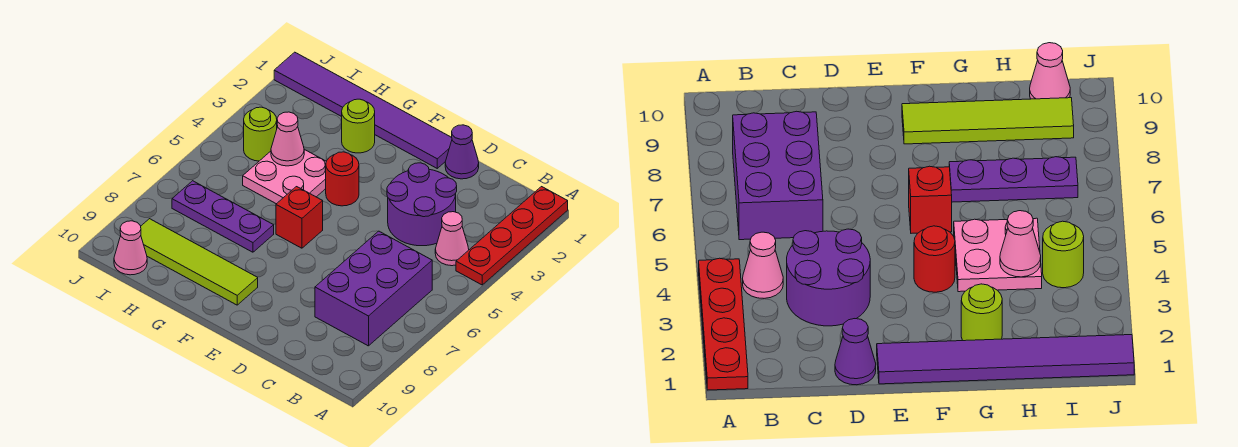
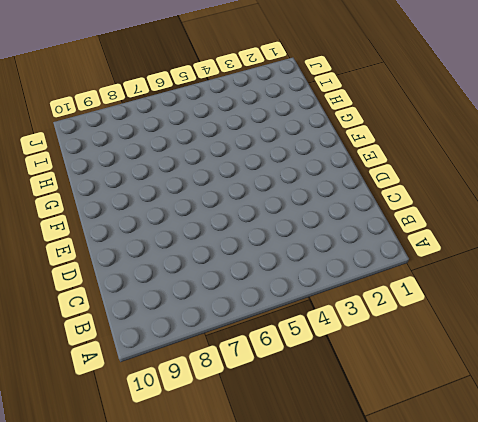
none -> red plate A1:A4 level 1
none -> pink cone B4 level 1
none -> purple brick B6:C8 level 1

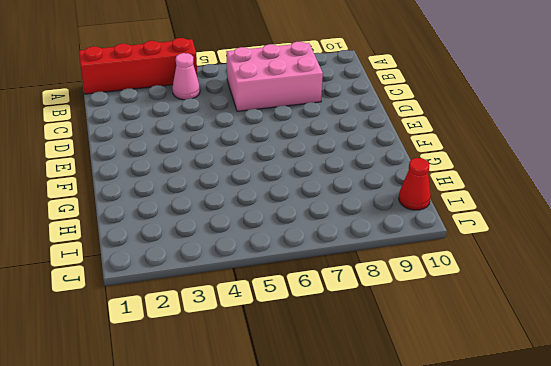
red brick A1:A4 level 1 -> red plate A1:A4 level 1
pink brick B6:C8 level 1 -> purple brick B6:C8 level 1
red cone I10 level 1 -> pink cone I10 level 1
none -> purple round brick C3:D4 level 1
none -> purple cone D1 level 1
none -> purple tile E1:J1 level 1

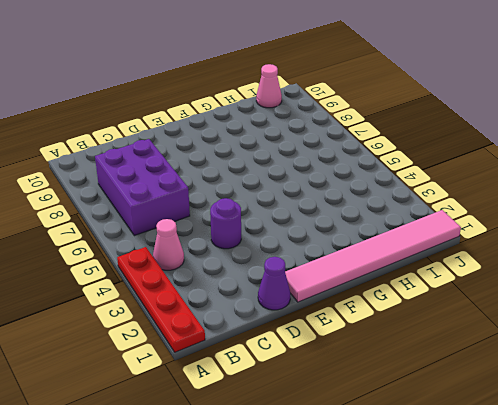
purple round brick D4 level 1 -> purple round brick C3:D4 level 1
pink tile E1:J1 level 1 -> purple tile E1:J1 level 1
none -> red round brick F4 level 1
none -> red brick F6 level 1
none -> lime tile F9:I9 level 1

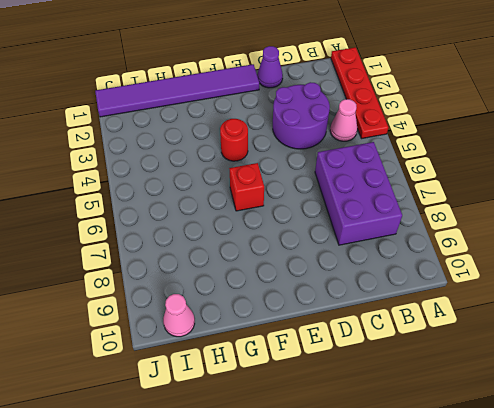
none -> lime tile F9:I9 level 1
none -> lime round brick G2 level 1
none -> pink plate G4:H5 level 1

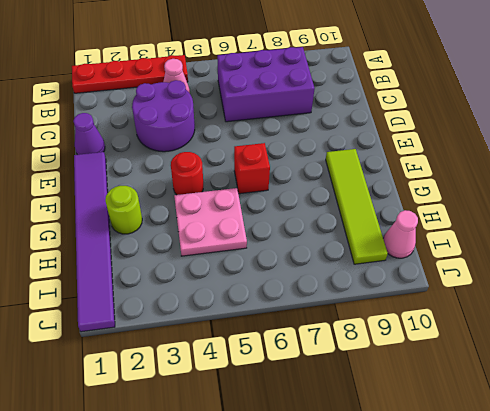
none -> purple plate G7:I7 level 1
none -> lime round brick I4 level 1
none -> pink cone H4 level 2

